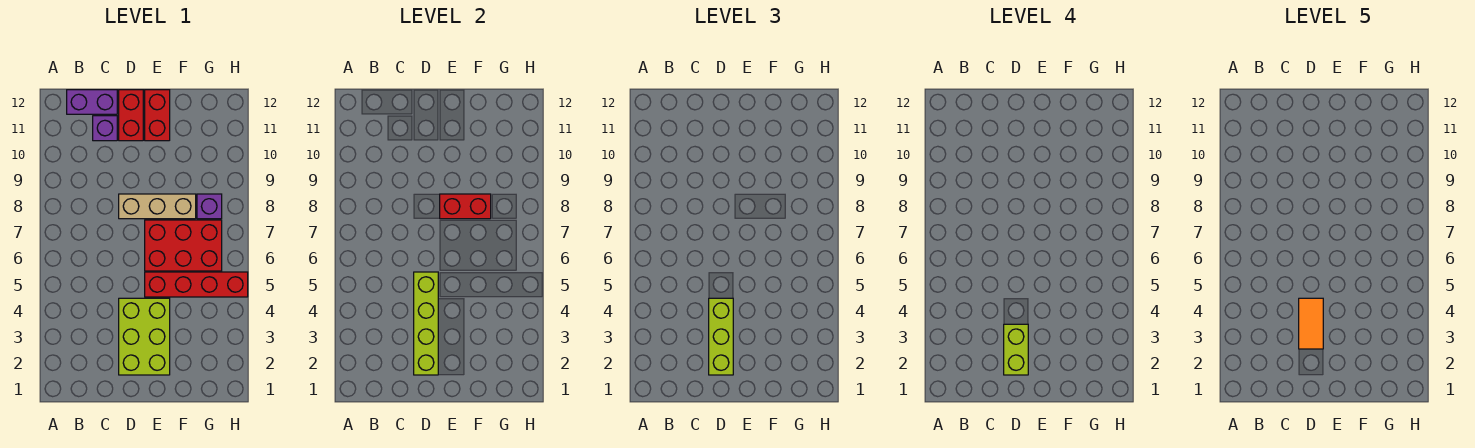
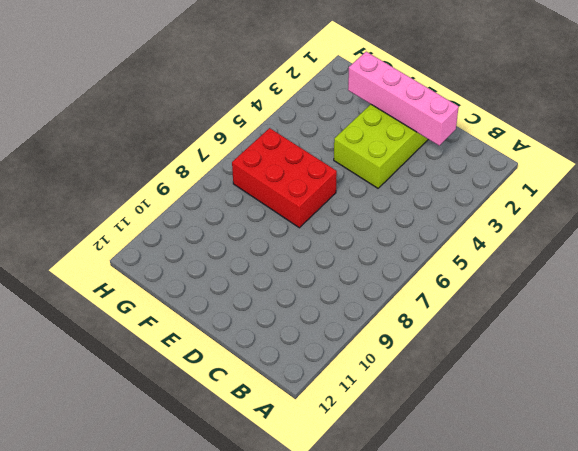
pink brick C2:F2 level 2 -> lime brick D2:D5 level 2
none -> purple brick B12:C12 level 1
none -> purple brick C11 level 1
none -> tan brick D8:F8 level 1

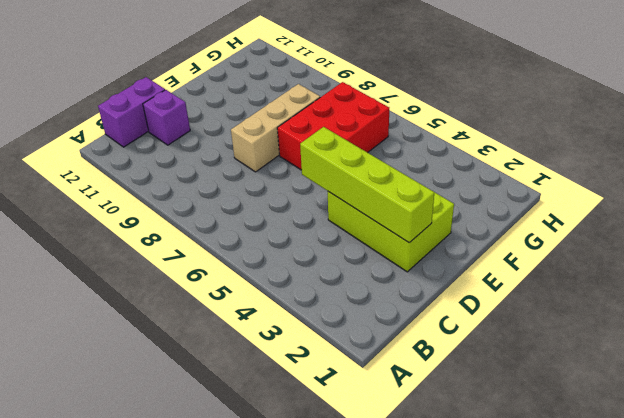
none -> red brick D11:D12 level 1
none -> red brick E5:H5 level 1
none -> red brick E11:E12 level 1

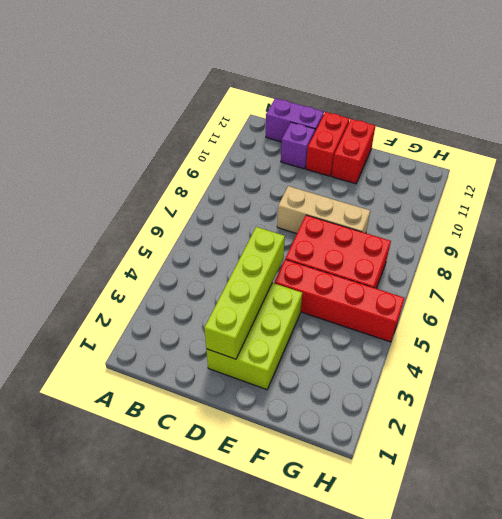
none -> purple brick G8 level 1
none -> red brick E8:F8 level 2
none -> lime brick D2:D4 level 3

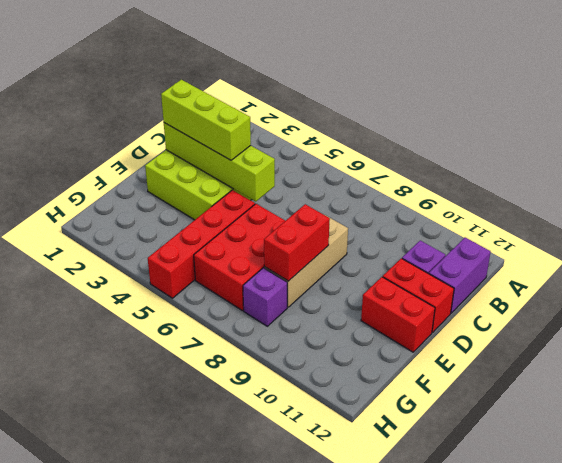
none -> lime brick D2:D3 level 4
none -> orange tile D3:D4 level 5

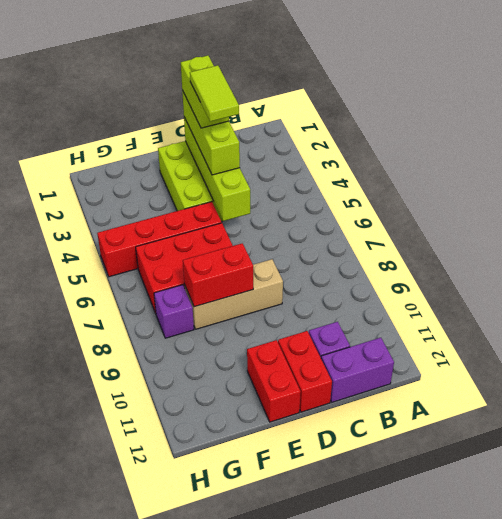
lime tile D3:D4 level 5 -> orange tile D3:D4 level 5

